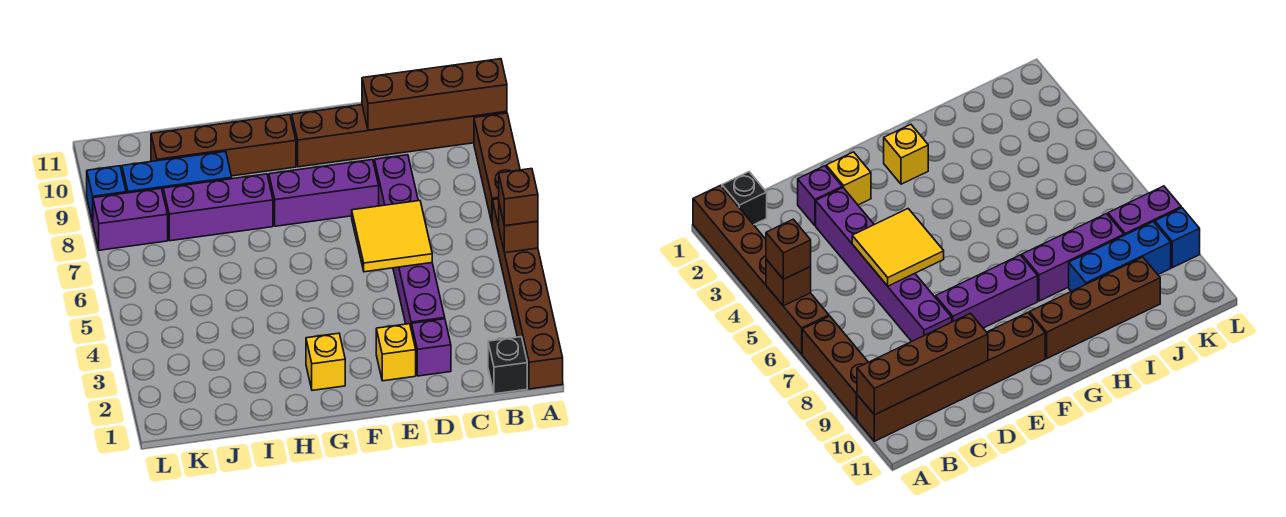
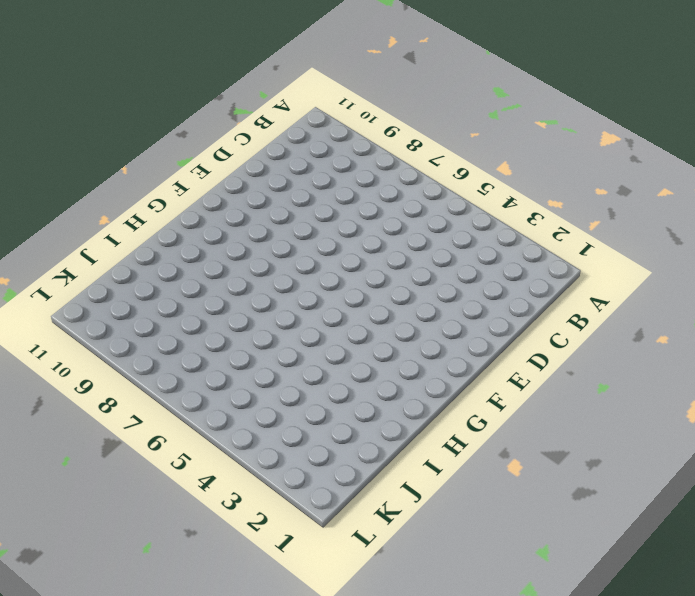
none -> brown brick A1:A6 level 1
none -> brown brick A7:A9 level 1
none -> brown brick A10:F10 level 1

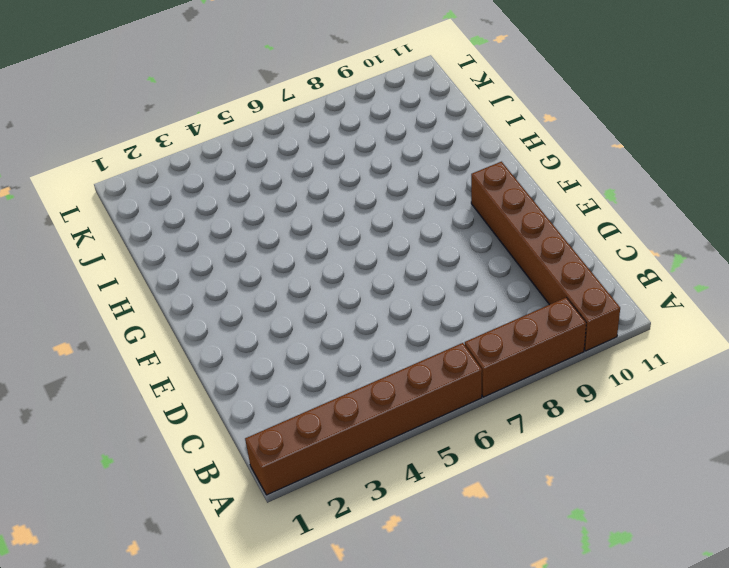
none -> black brick B1 level 1
none -> purple brick D2 level 1
none -> purple brick D3:D8 level 1

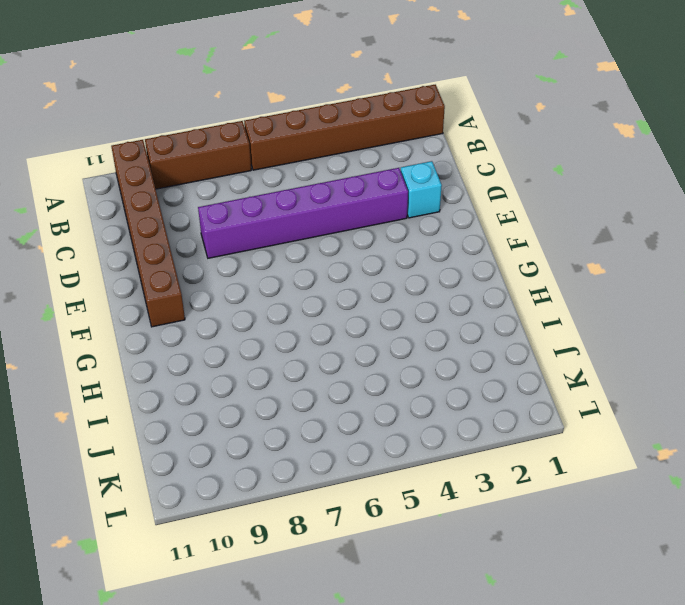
cyan brick D2 level 1 -> purple brick D2 level 1
none -> black brick B1 level 1
none -> yellow brick E2 level 1
none -> purple brick E8:G8 level 1

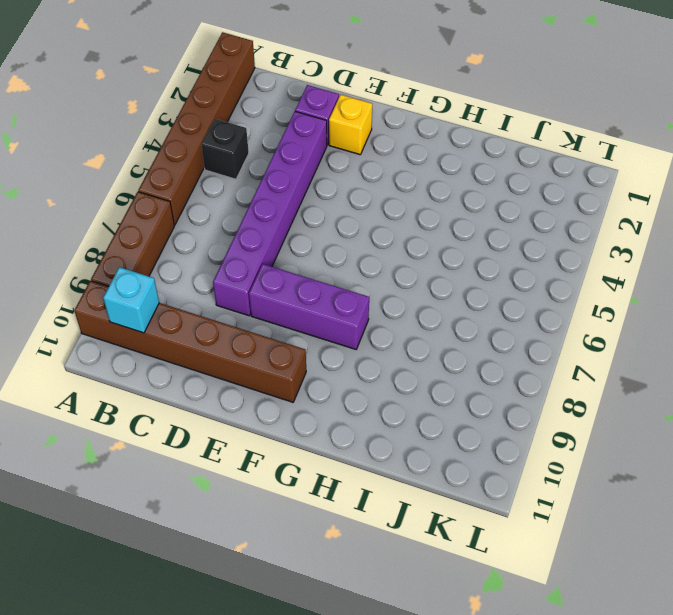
black brick B4 level 1 -> black brick B1 level 1
cyan brick B10 level 2 -> brown brick A10:D10 level 2
none -> yellow brick G2 level 1
none -> brown brick G10:J10 level 1
none -> purple brick H8:J8 level 1

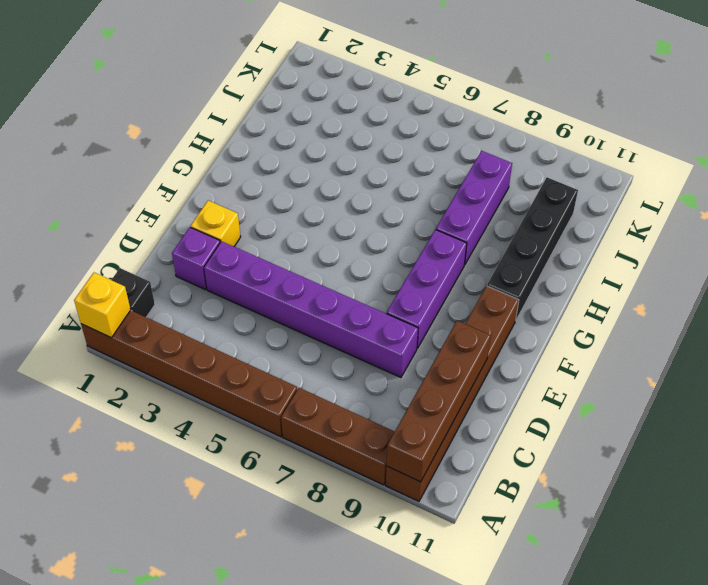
yellow brick A1 level 2 -> yellow brick G2 level 1
black brick G10:J10 level 1 -> brown brick G10:J10 level 1
none -> blue brick I9:K9 level 1
none -> purple brick K8:L8 level 1
none -> blue brick L9 level 1

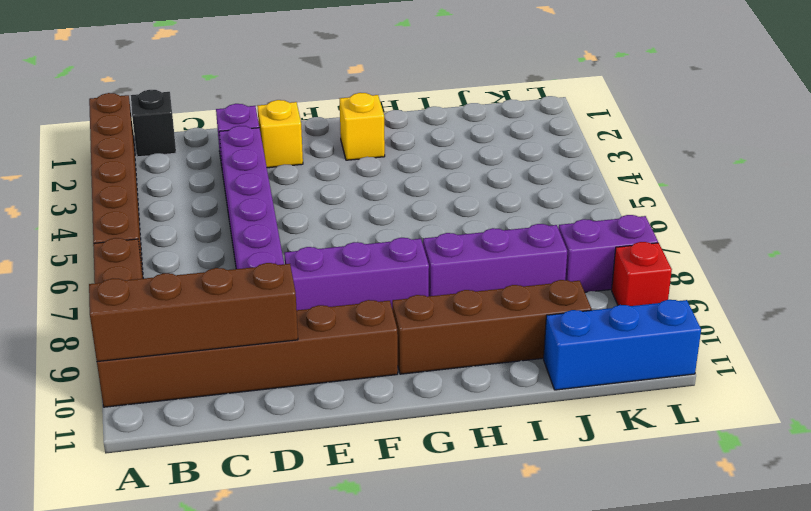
blue brick J11:L11 level 1 -> blue brick I9:K9 level 1
red brick L9 level 1 -> blue brick L9 level 1
none -> brown brick A5 level 2
none -> yellow tile D5:E6 level 2
none -> brown brick A5 level 3

